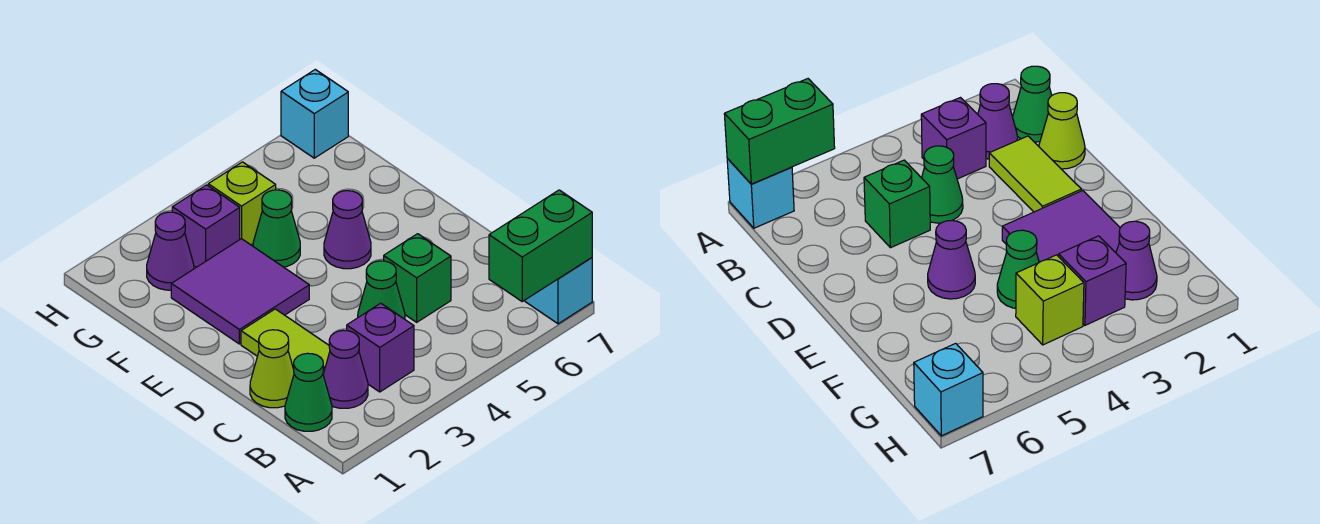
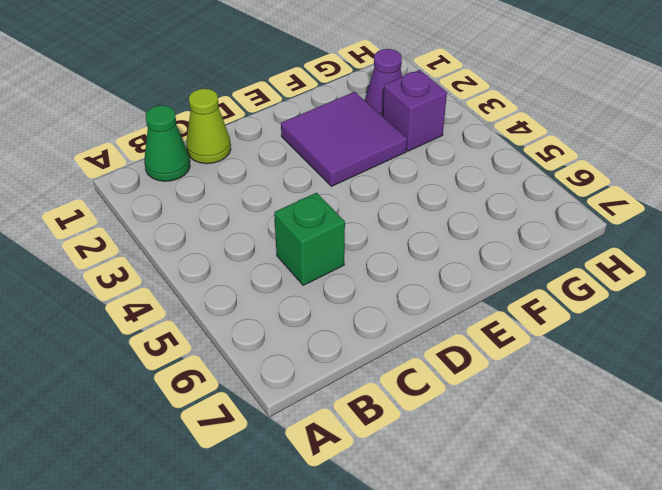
none -> cyan brick A7 level 1
none -> purple cone B2 level 1
none -> purple brick B3 level 1

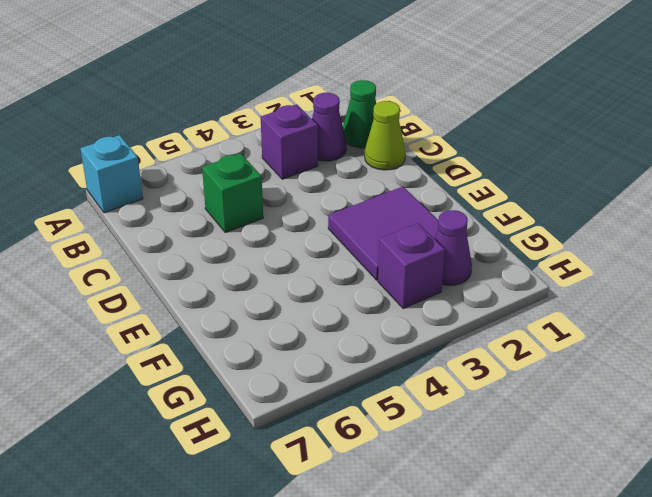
none -> lime tile C2:D2 level 1
none -> green cone C4 level 1
none -> purple cone E5 level 1

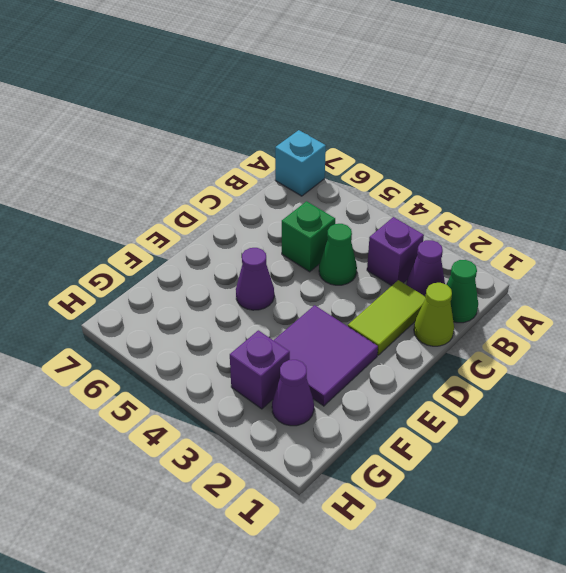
none -> green cone F4 level 1
none -> lime brick G4 level 1
none -> cyan brick H7 level 1

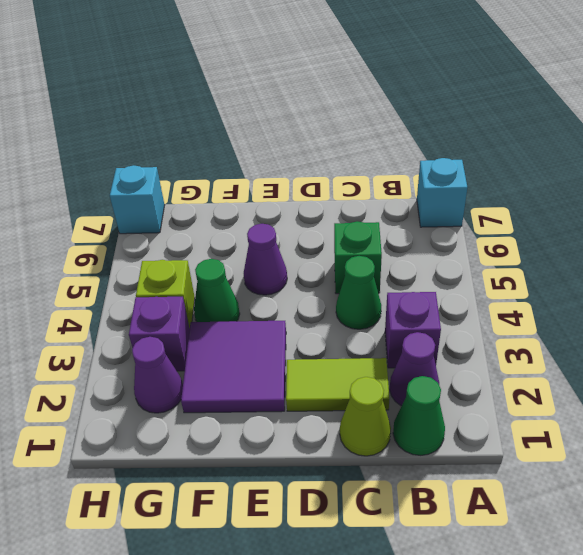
none -> green brick A6:A7 level 2

